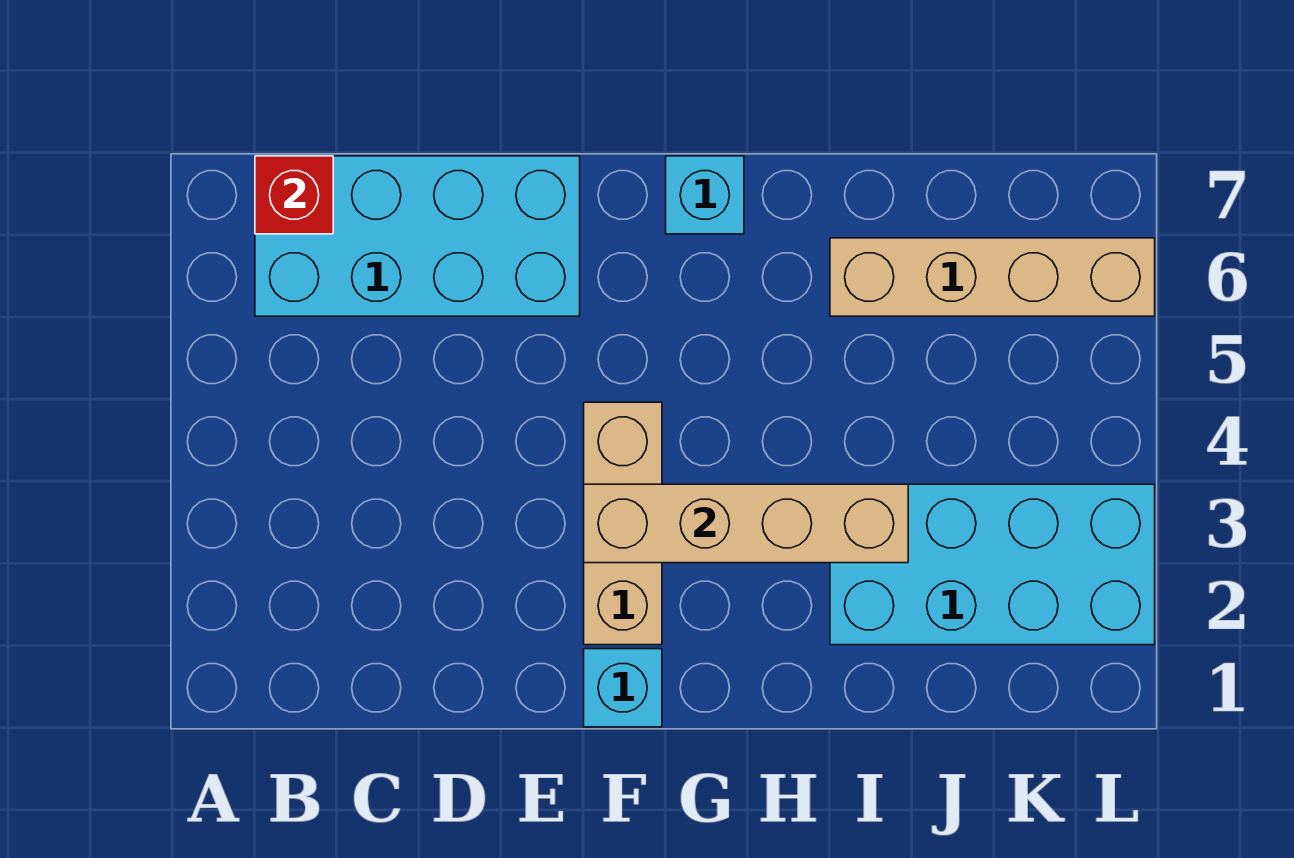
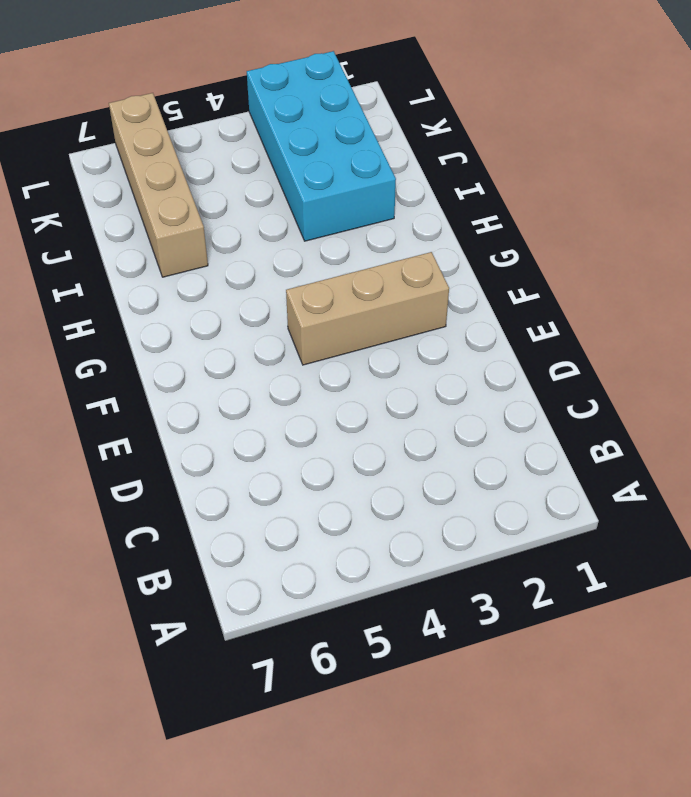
none -> cyan brick B6:E7 level 1
none -> cyan brick F1 level 1

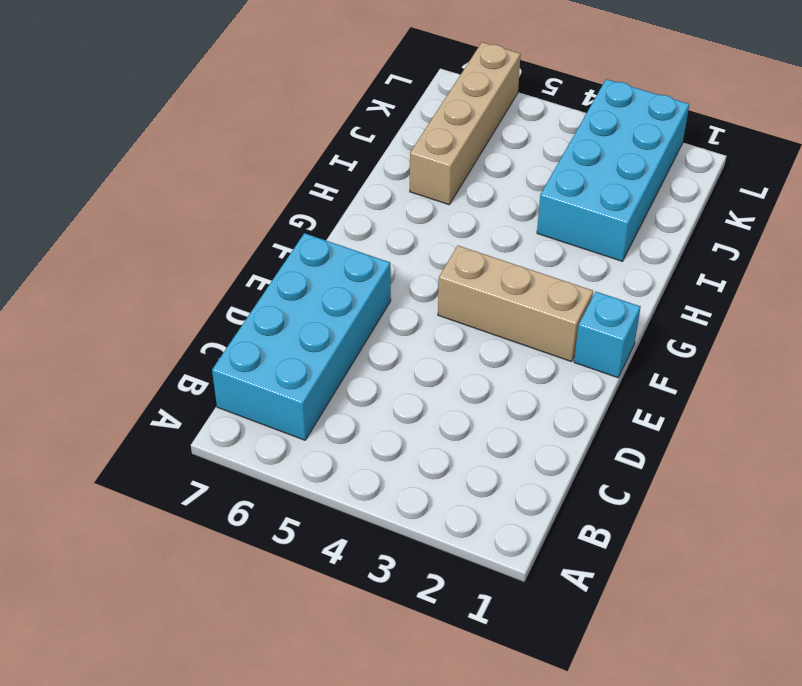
none -> cyan brick G7 level 1
none -> red brick B7 level 2

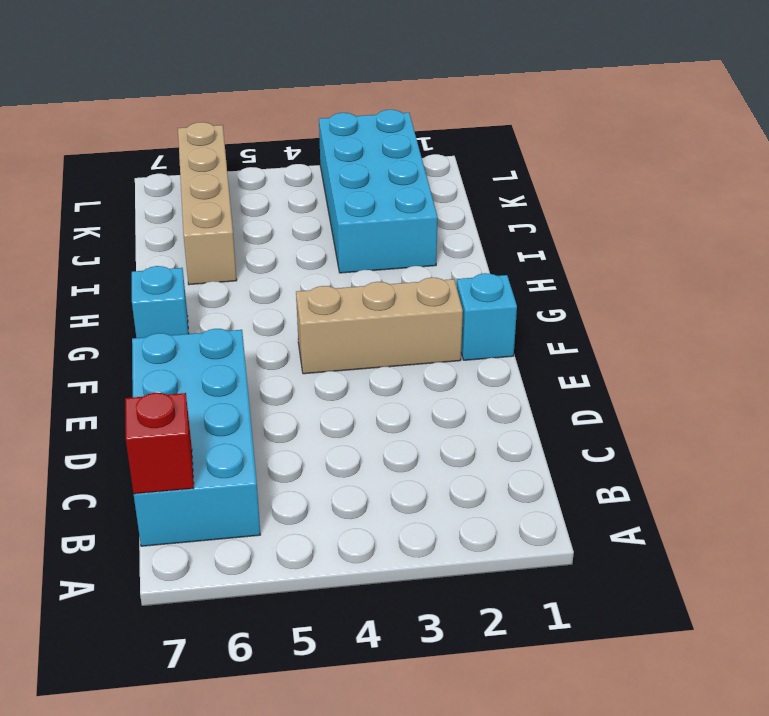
none -> tan brick F3:I3 level 2

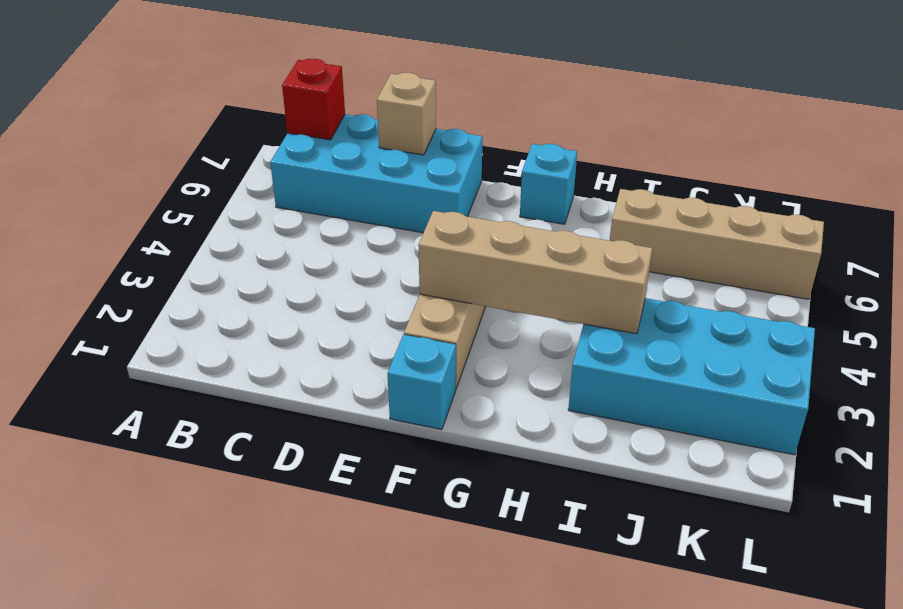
tan brick D7 level 2 -> none

